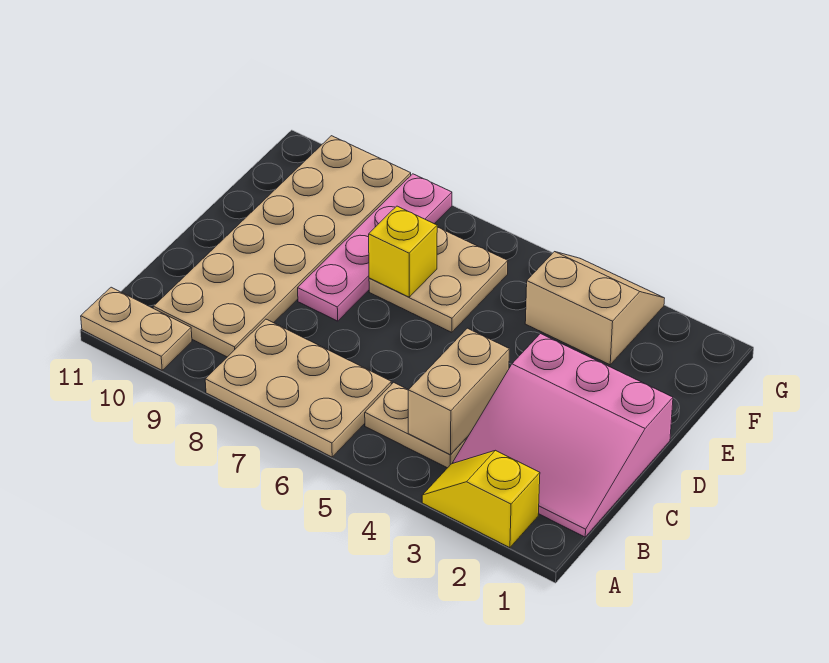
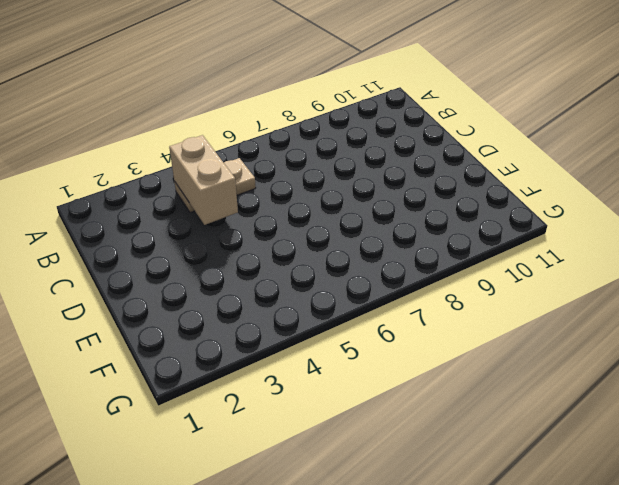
none -> yellow slope A2:A3 level 1 top 2
none -> tan plate A6:B8 level 1

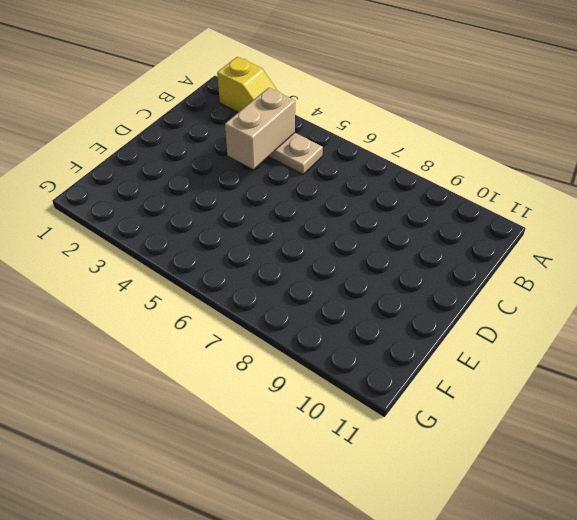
none -> tan plate A6:B8 level 1
none -> tan plate A10:A11 level 1

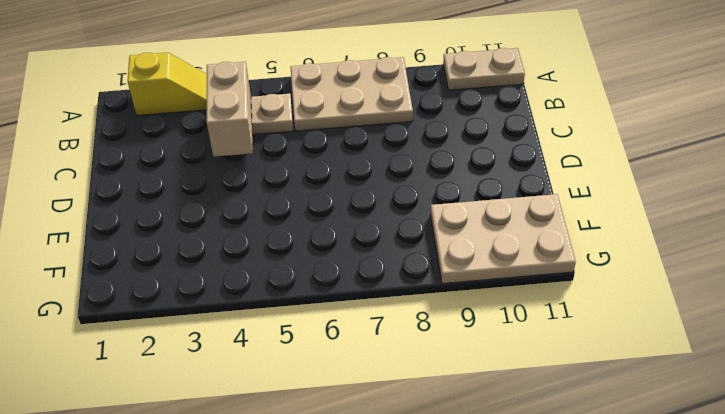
tan plate F9:G11 level 1 -> tan plate B9:G10 level 1
none -> pink slope B1:D3 level 1 top D
none -> pink plate D8:G8 level 1

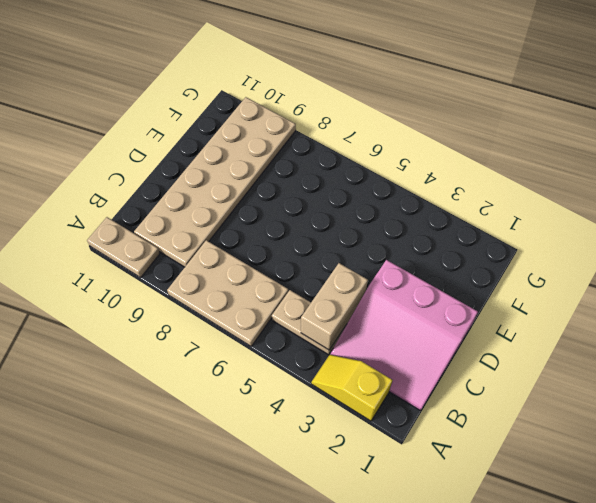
none -> pink plate D8:G8 level 1
none -> tan plate E6:F7 level 1

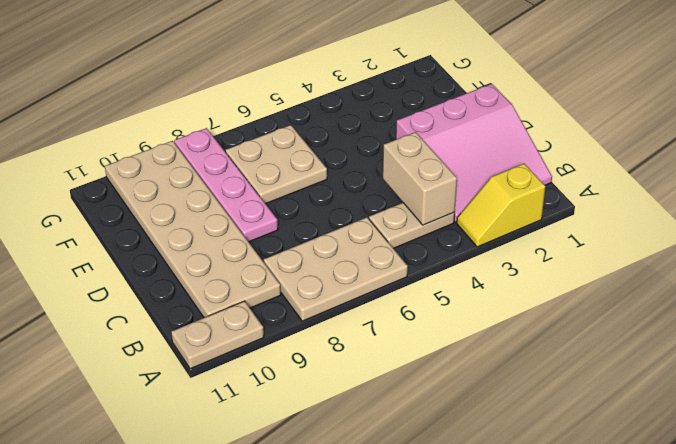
none -> tan slope F3:G4 level 1 top F
none -> yellow brick E7 level 2

